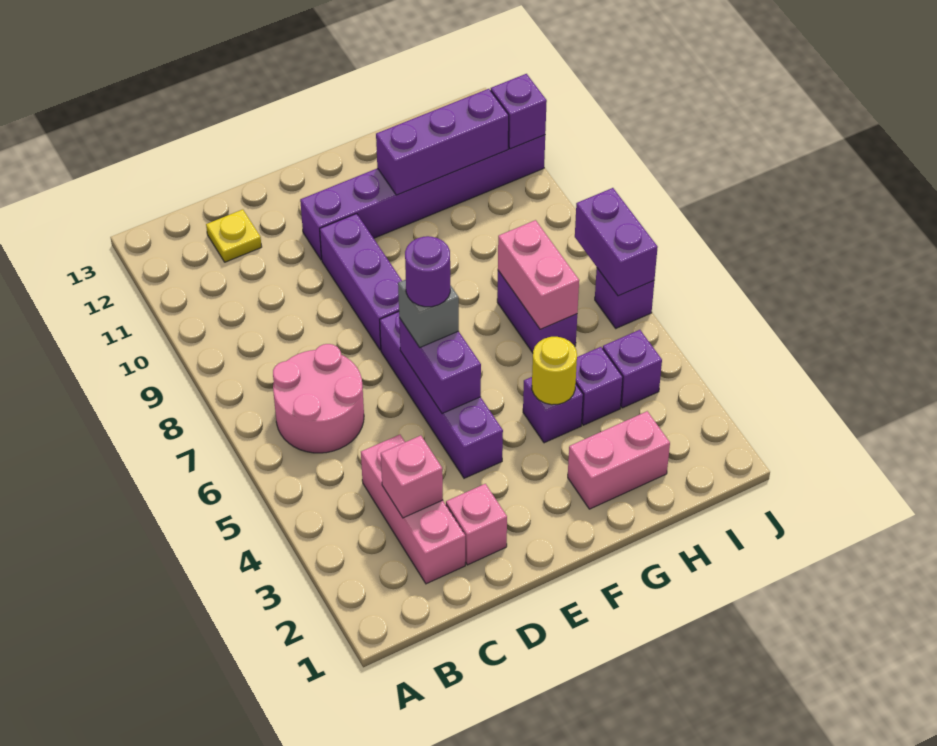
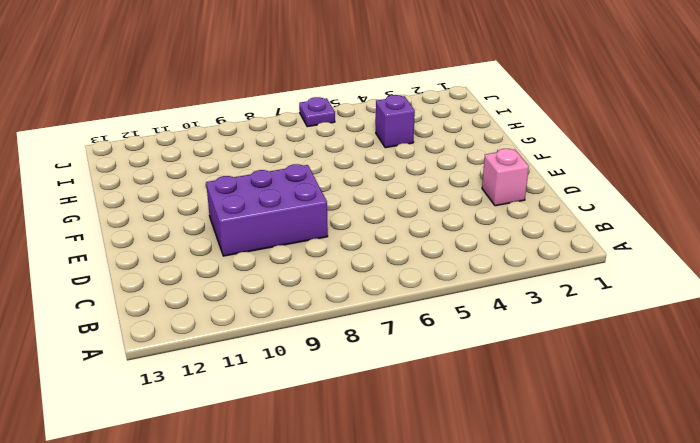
purple brick D8:E10 level 1 -> purple brick E8:E10 level 1
purple plate J6 level 1 -> purple brick J6 level 1
none -> pink round brick B6:C7 level 1
none -> pink brick C2:C4 level 1
none -> yellow plate C12 level 1

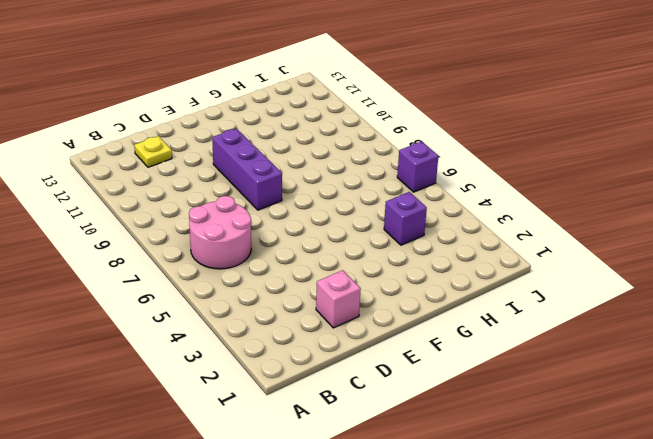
none -> pink brick C2:C4 level 1
none -> purple brick E4:E7 level 1
none -> purple brick E11:J11 level 1

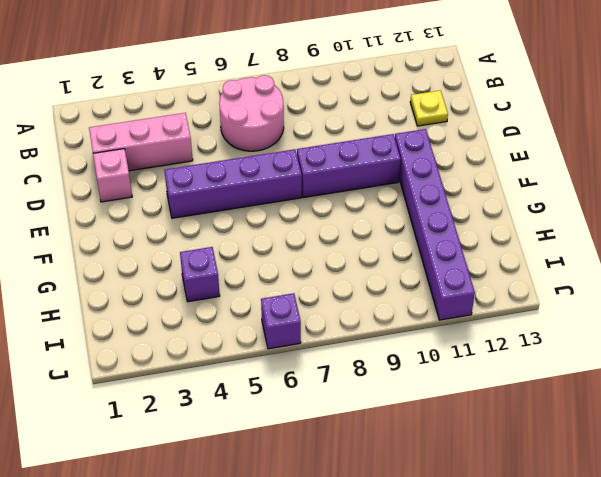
none -> pink brick G2:H2 level 1
none -> purple brick G4 level 1
none -> purple brick H6:H7 level 1

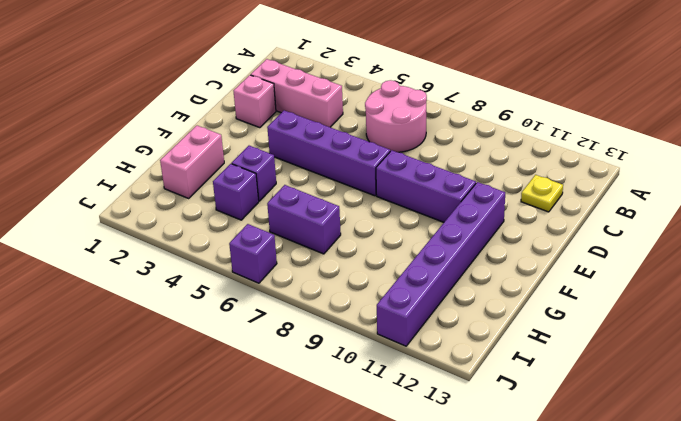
none -> purple brick I4 level 1
none -> pink brick C3 level 2
none -> purple brick E5:E6 level 2

